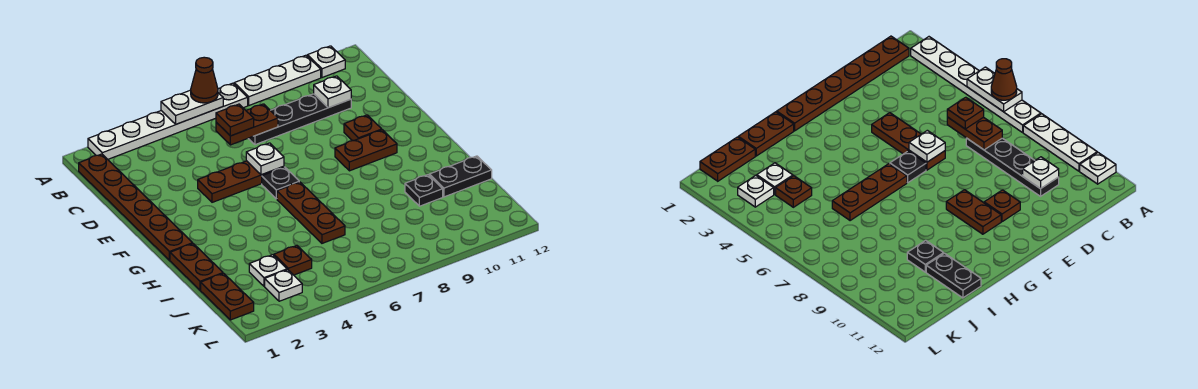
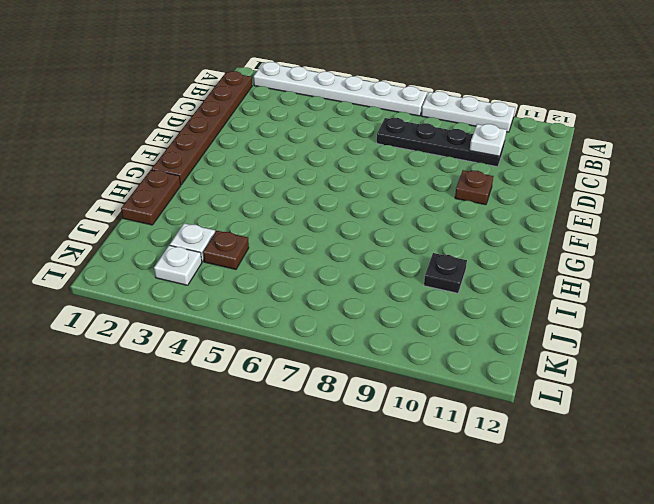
none -> white plate A11 level 1
none -> brown plate E4:E6 level 1
none -> black plate F6 level 1

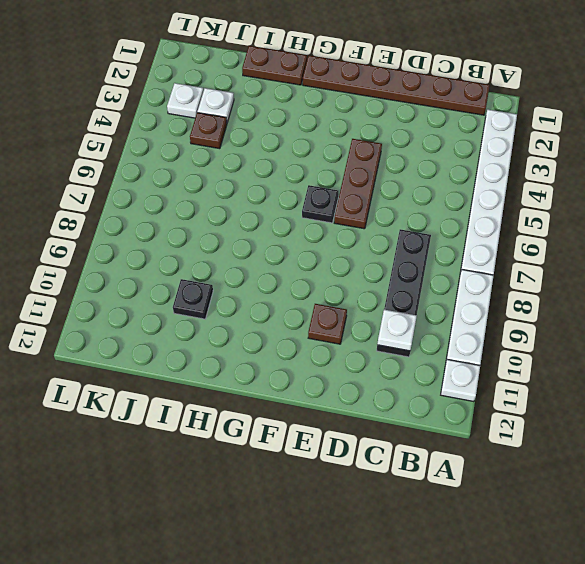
none -> brown plate F9:F10 level 1
none -> brown plate G6:I6 level 1
none -> black plate I11:I12 level 1

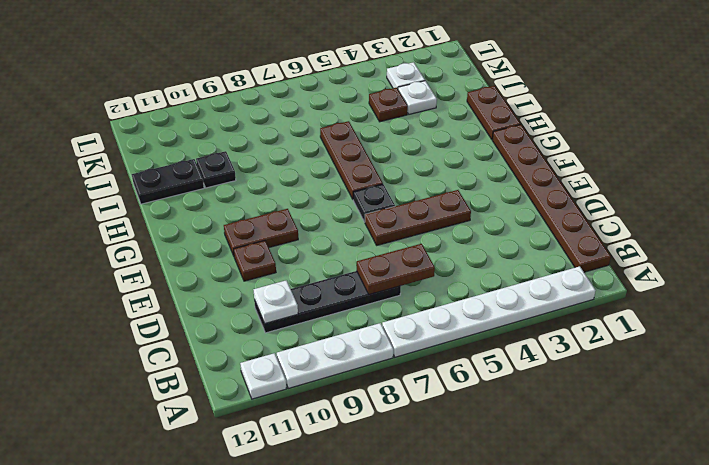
none -> brown plate J1:K1 level 1
none -> white plate A5:A6 level 2
none -> white plate E6 level 2

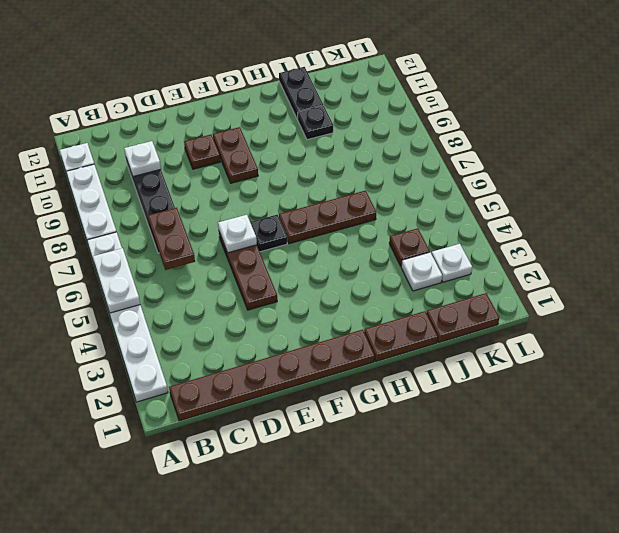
none -> brown cone A6 level 3
none -> brown plate C6 level 3

